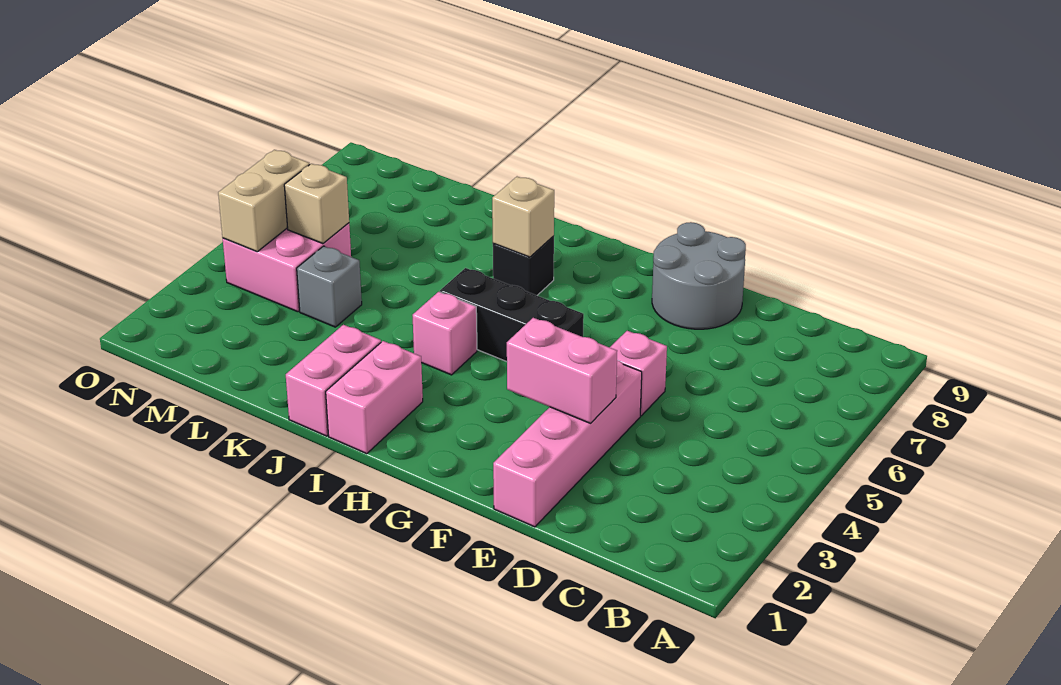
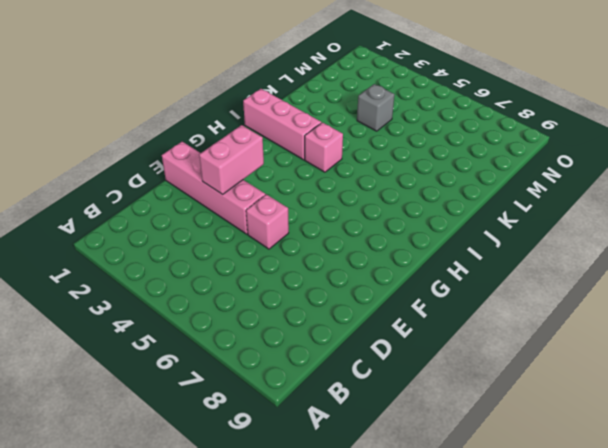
pink brick I1:I3 level 1 -> pink brick I1:I2 level 1
none -> grey round brick E8:F9 level 1
none -> black brick G5:I5 level 1
none -> black brick I7 level 1

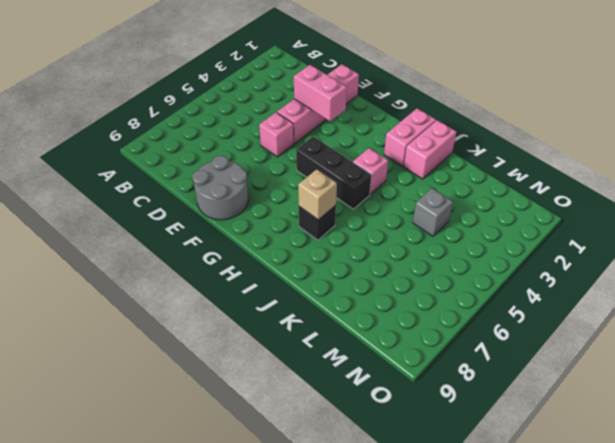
none -> pink brick M4:N5 level 1
none -> tan brick M5 level 2
none -> tan brick N4:N5 level 2

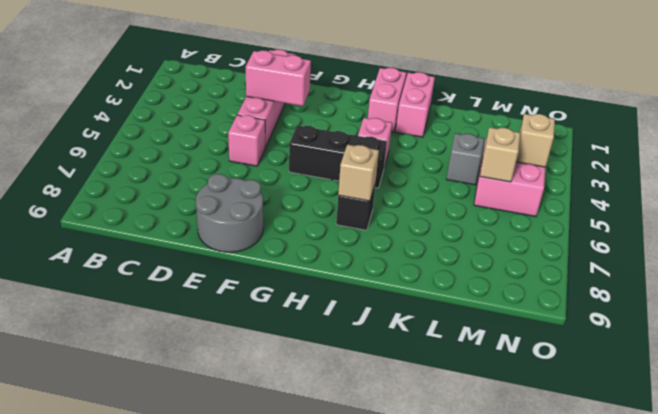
tan brick N4 level 2 -> tan brick N4:N5 level 2

